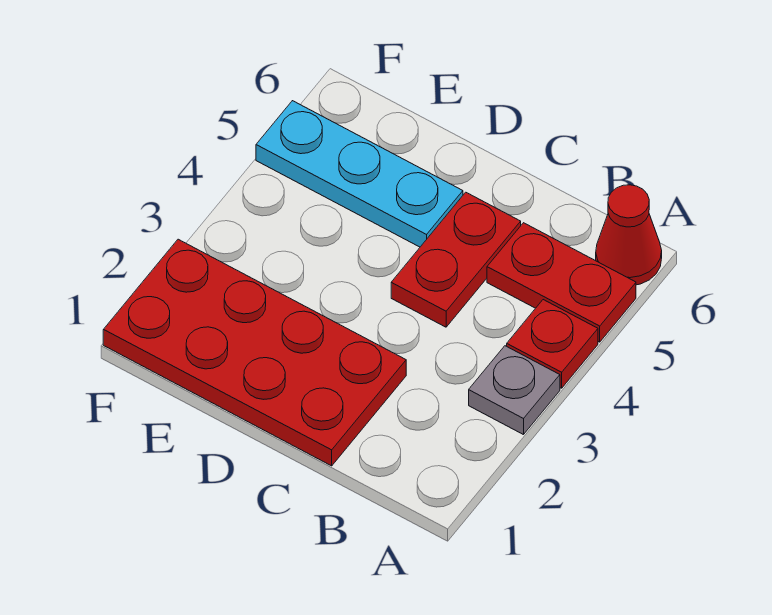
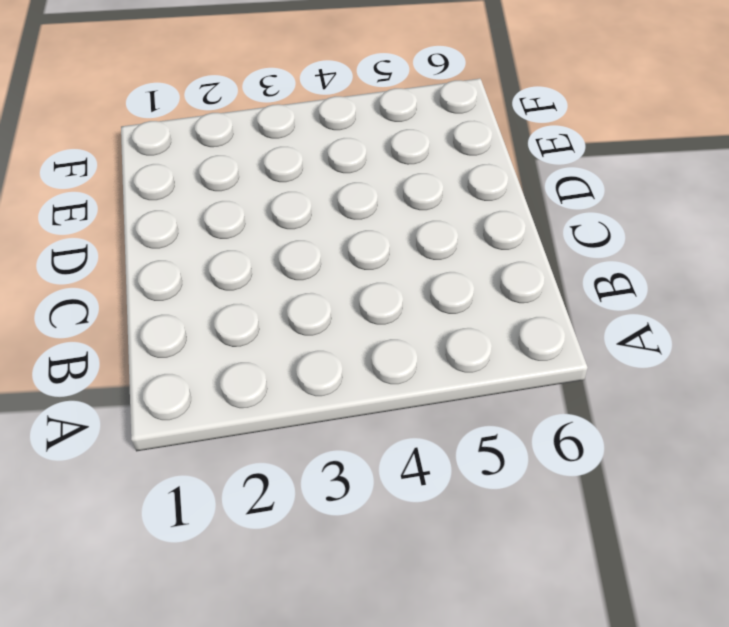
none -> grey plate A3 level 1
none -> red plate A4 level 1

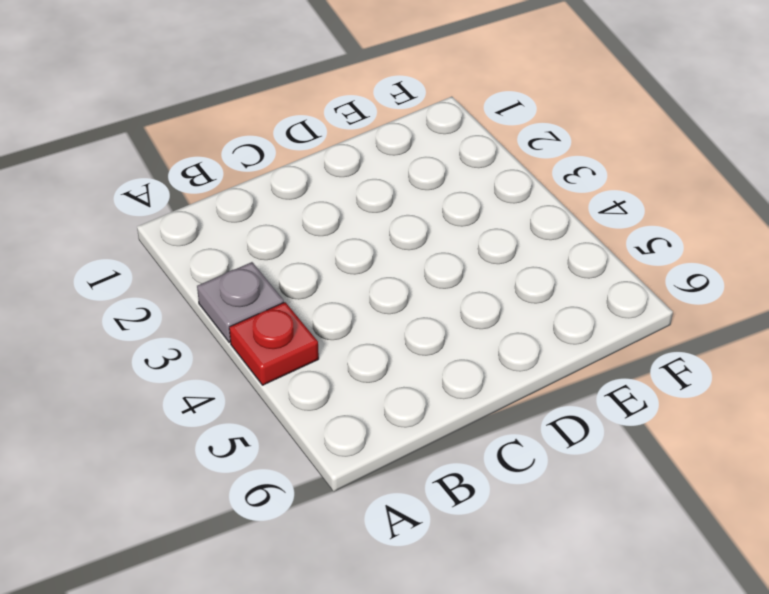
none -> red plate A5:B5 level 1
none -> red cone A6 level 1

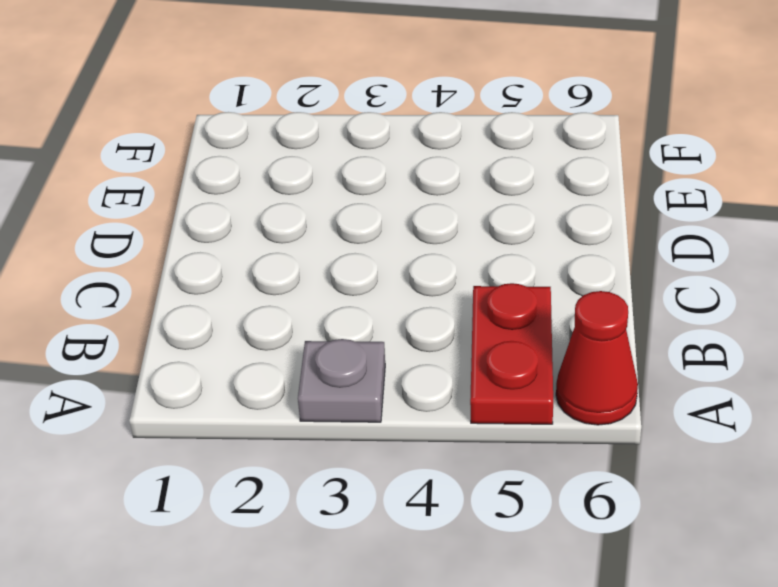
none -> red plate A4 level 1
none -> red plate C1:F2 level 1

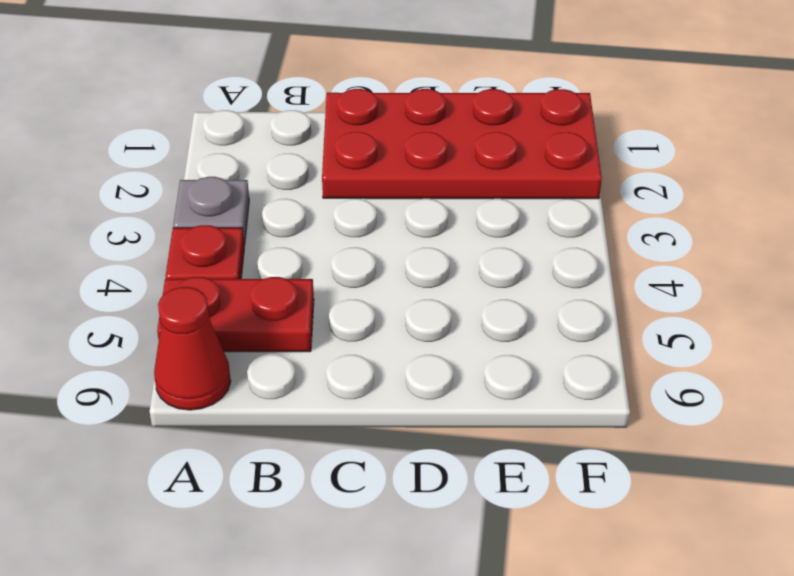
none -> red plate C4:C5 level 1
none -> cyan plate D5:F5 level 1

